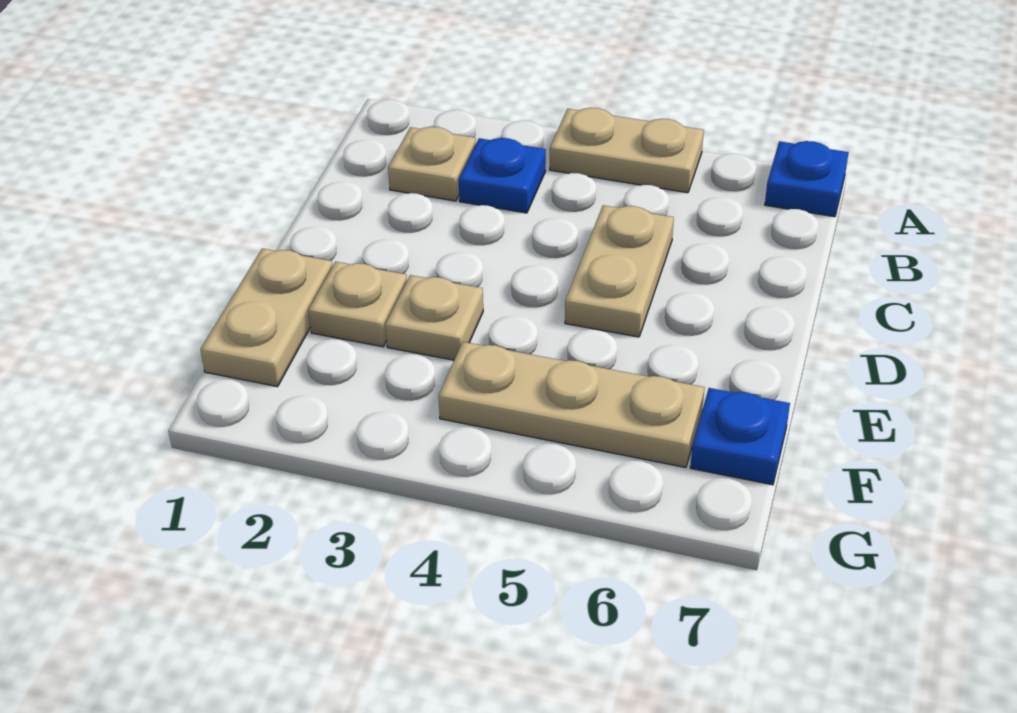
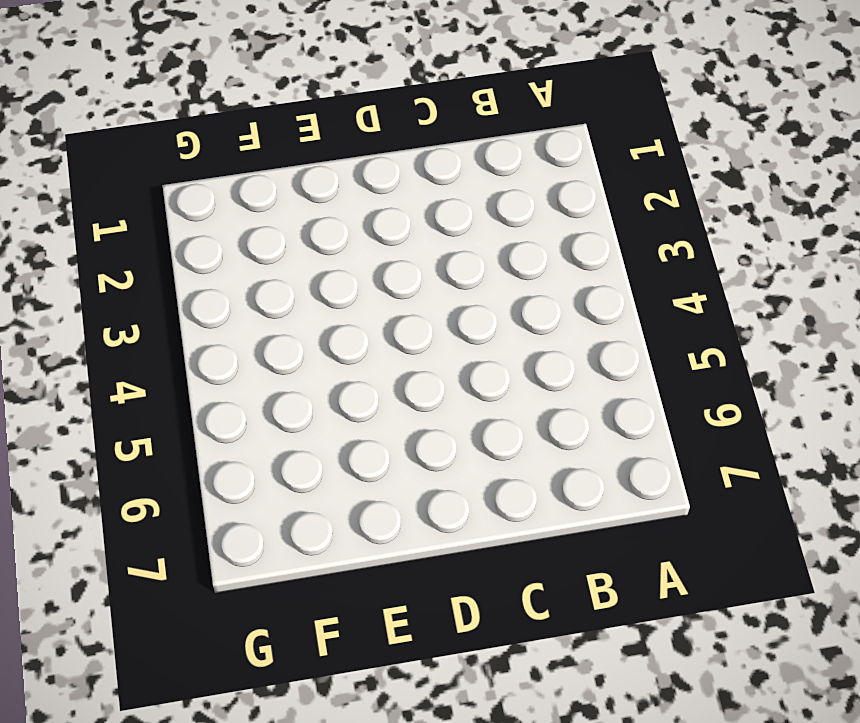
none -> tan plate A4:A5 level 1
none -> blue plate A7 level 1

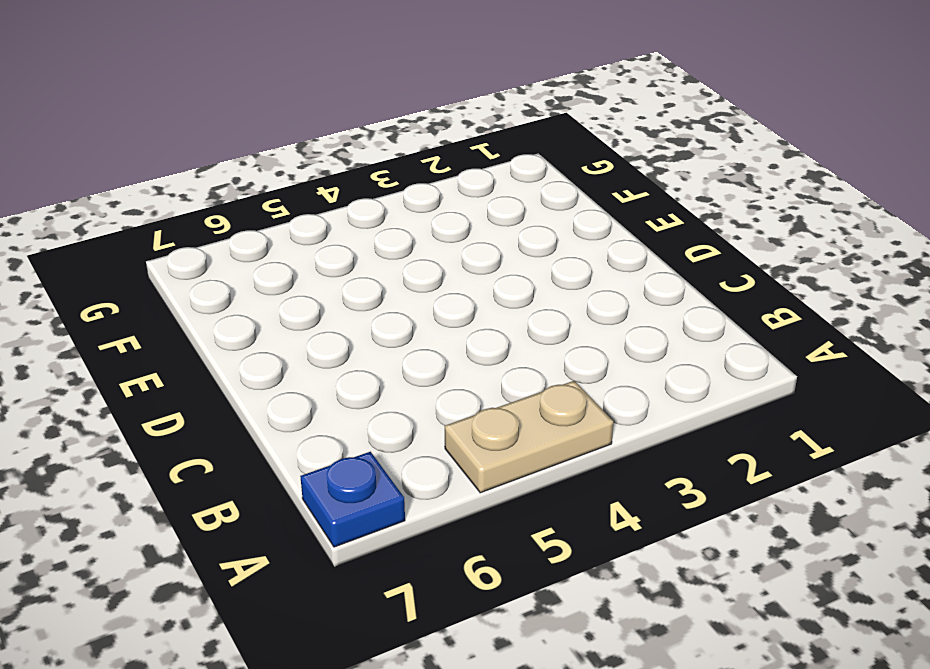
none -> tan plate B2 level 1
none -> blue plate B3 level 1

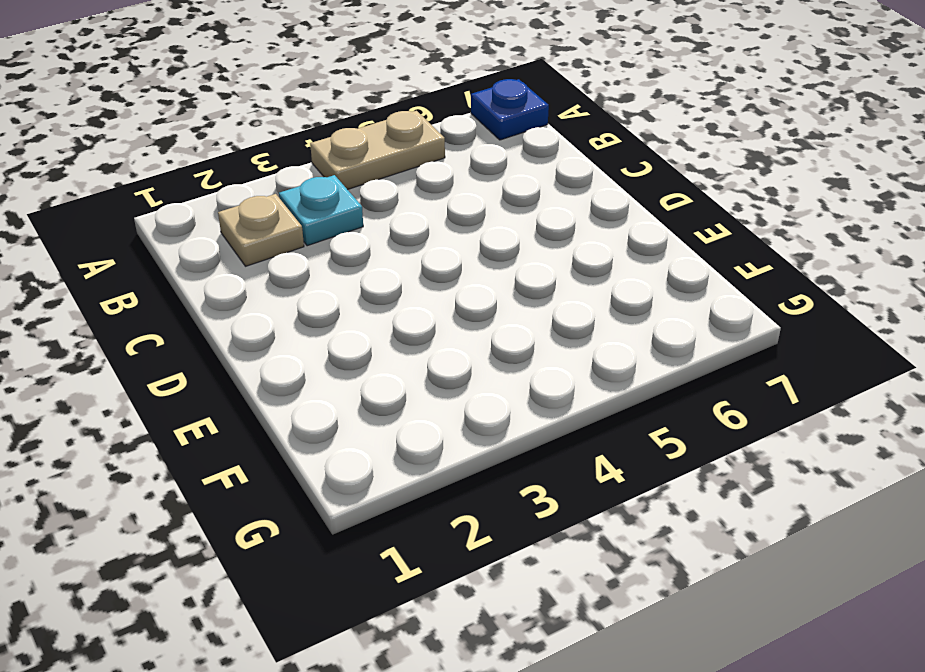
cyan plate B3 level 1 -> blue plate B3 level 1
none -> tan plate C5:D5 level 1
none -> tan plate E1:F1 level 1

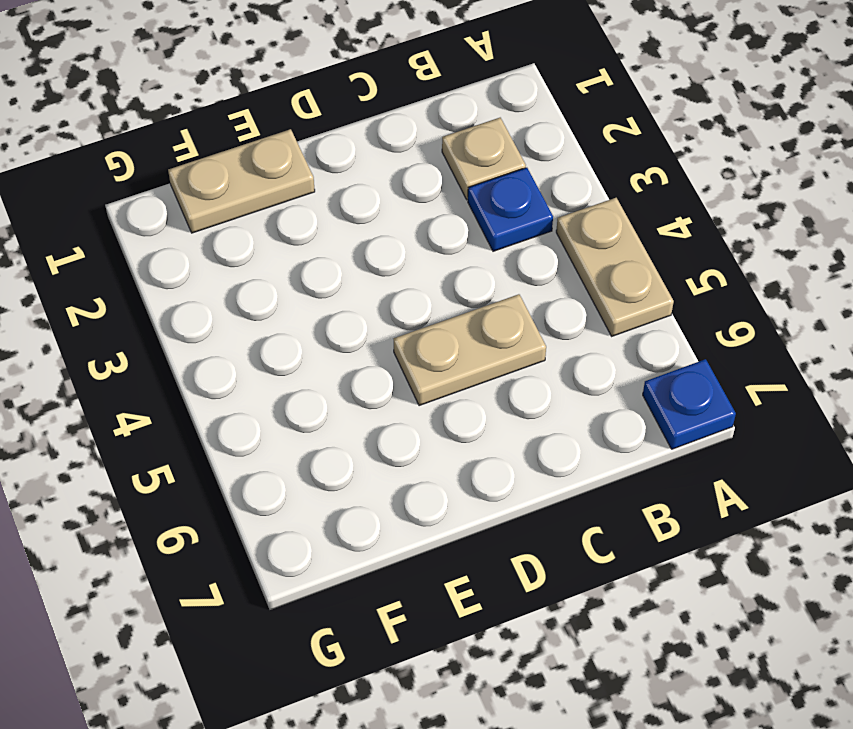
none -> tan plate E2 level 1
none -> tan plate E3 level 1

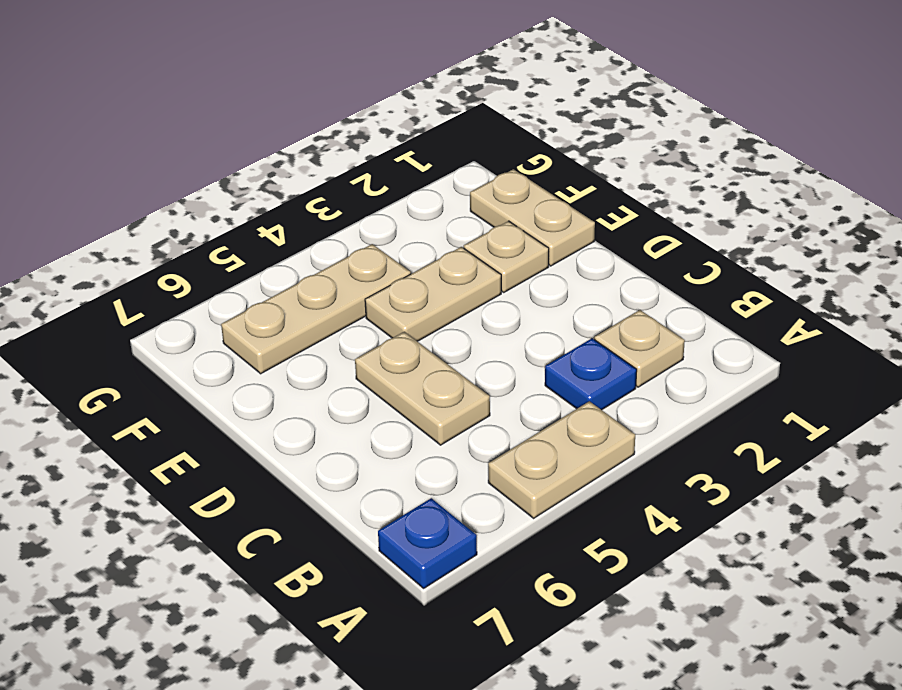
tan plate E3:E4 level 1 -> tan plate E3 level 1
none -> blue plate F7 level 1

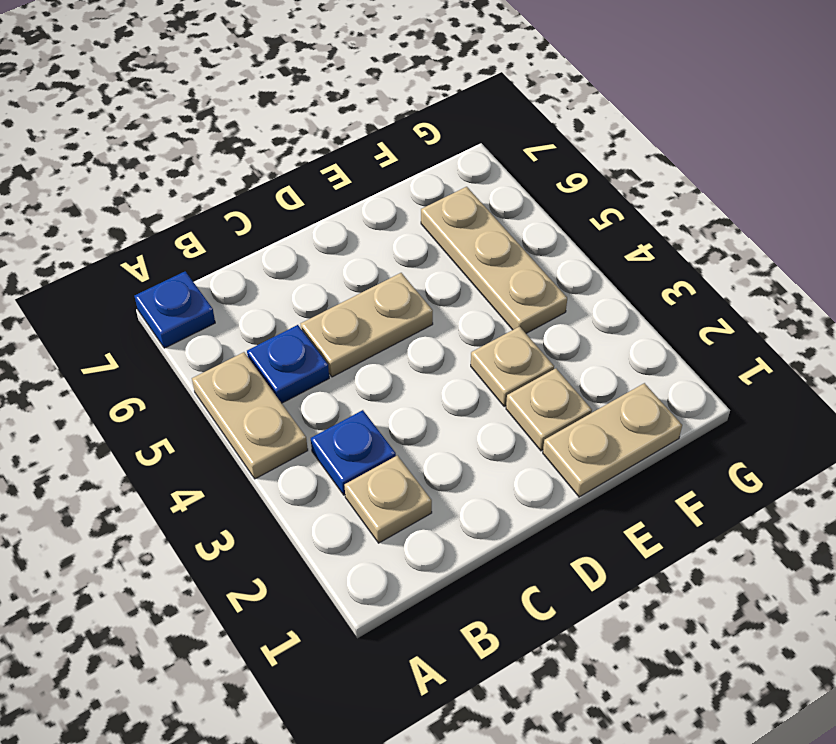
blue plate B5 level 1 -> blue plate F7 level 1

